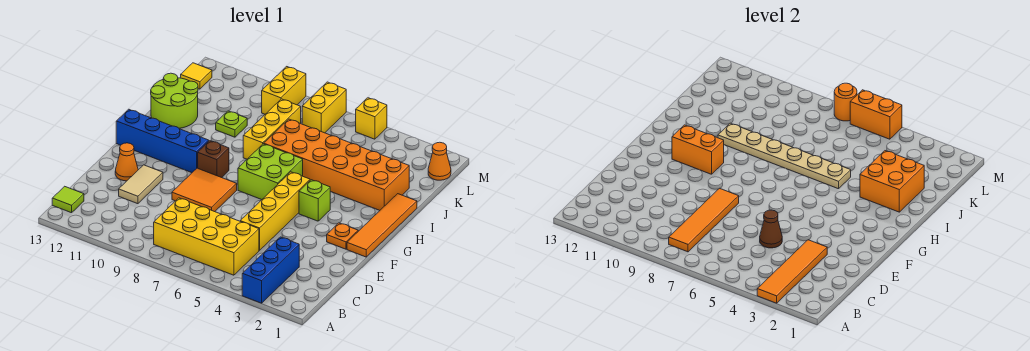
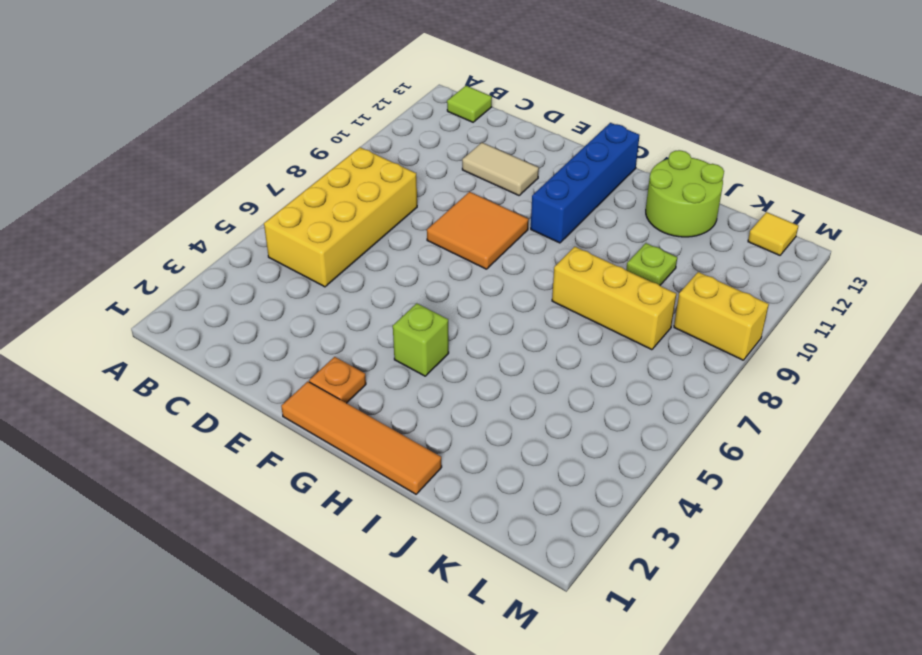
none -> blue brick A3:C3 level 1
none -> yellow brick D5:G5 level 1
none -> orange cone E12 level 1
none -> lime brick G6:H7 level 1

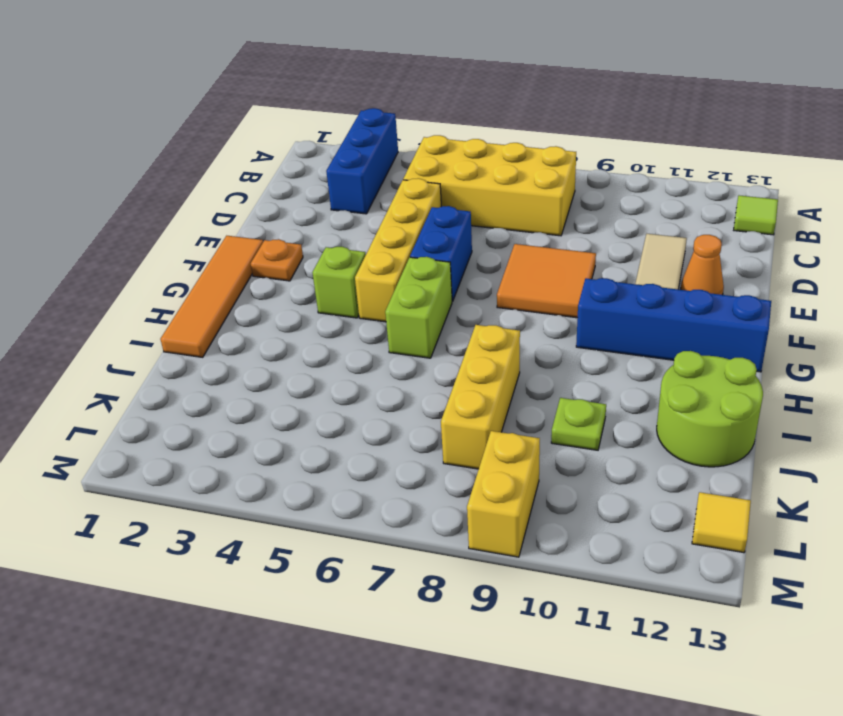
blue brick E6:F6 level 1 -> none
lime brick G6:H6 level 1 -> lime brick G6:H7 level 1
none -> brown brick G9 level 1
none -> orange brick I2:J7 level 1
none -> orange cone L1 level 1
none -> yellow brick L7:M7 level 1

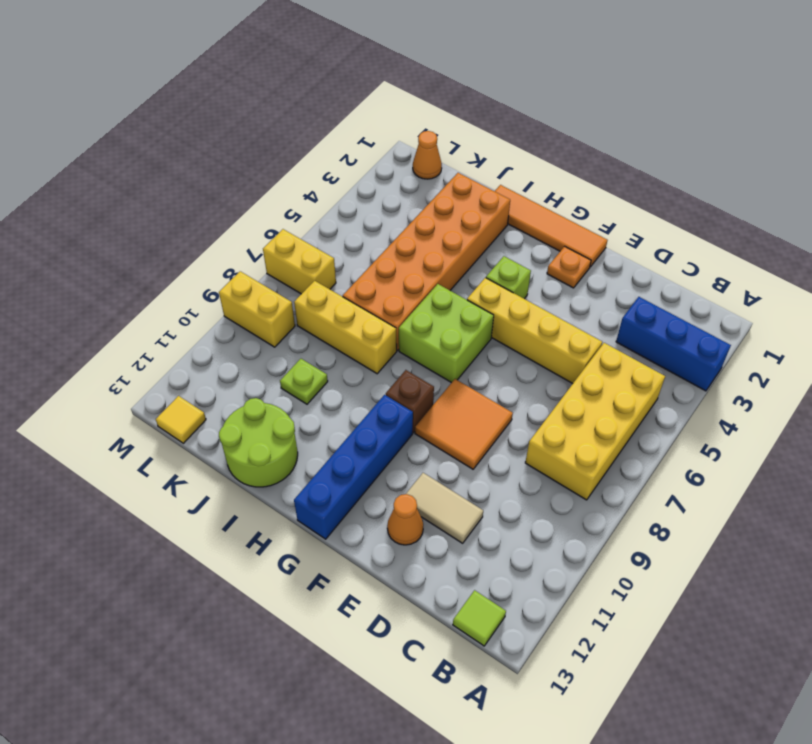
none -> yellow brick M5 level 1
none -> orange tile A3:D3 level 2
none -> orange tile B8:E8 level 2
none -> brown cone D5 level 2

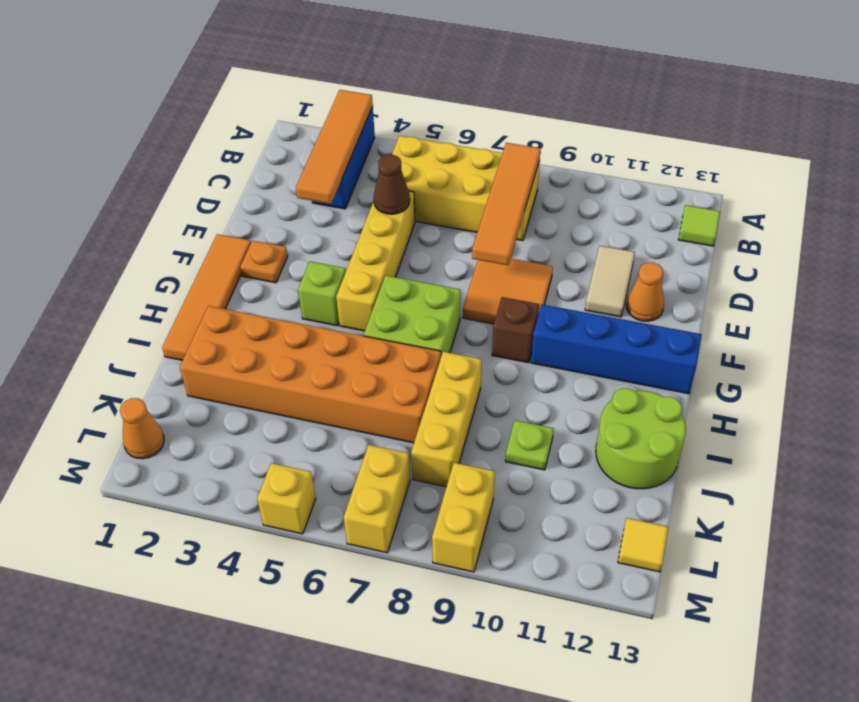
none -> orange brick G10:G11 level 2
none -> orange brick I2:J3 level 2
none -> tan plate I5:I10 level 2
none -> orange brick M5:M6 level 2

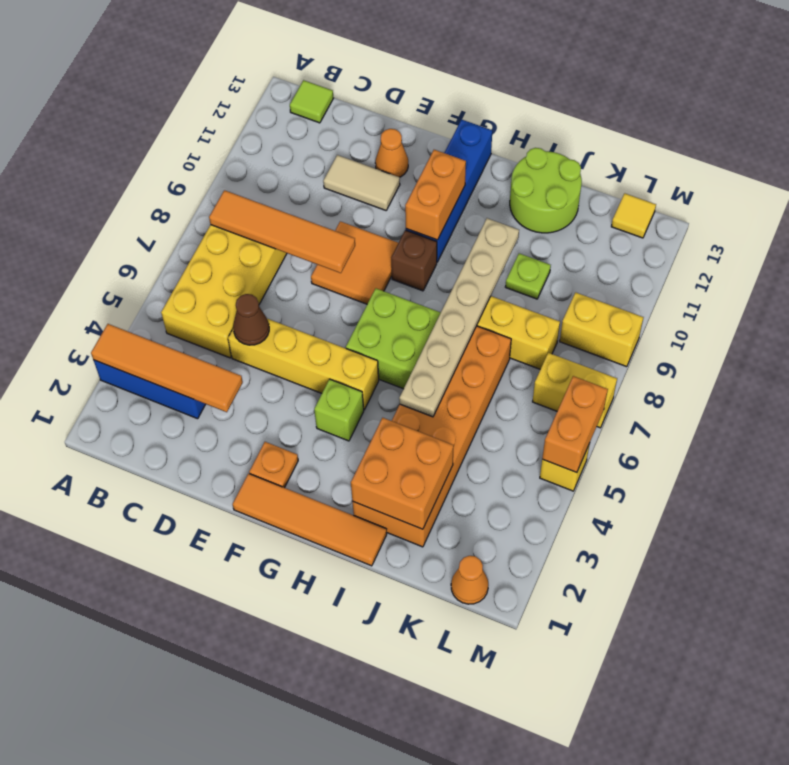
none -> orange round brick M7 level 2

